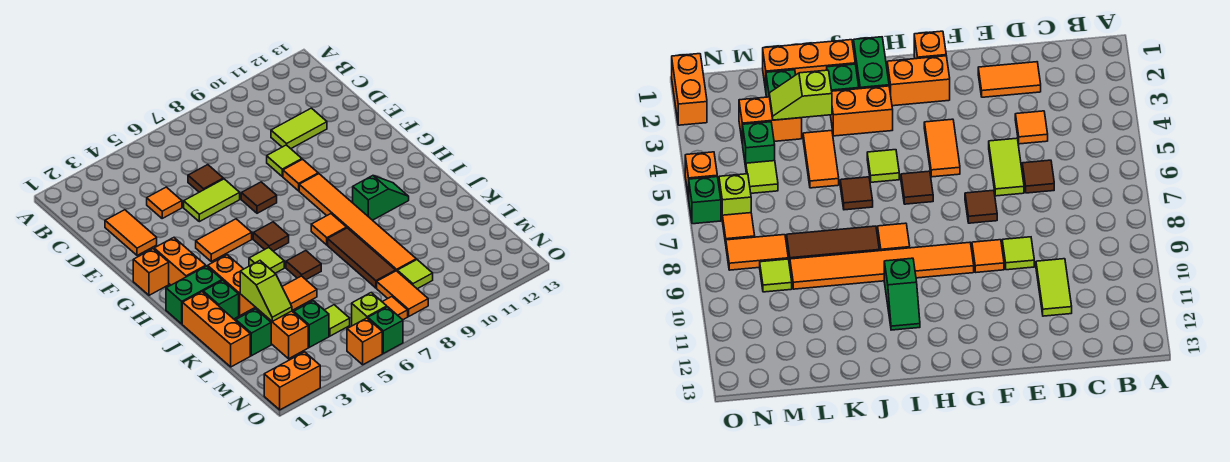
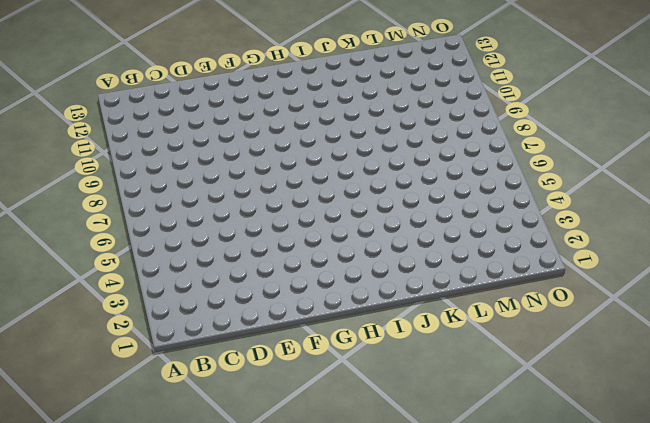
none -> orange tile D2:E2 level 1
none -> orange tile D4 level 1
none -> brown tile D6 level 1
none -> lime tile D10:D11 level 1

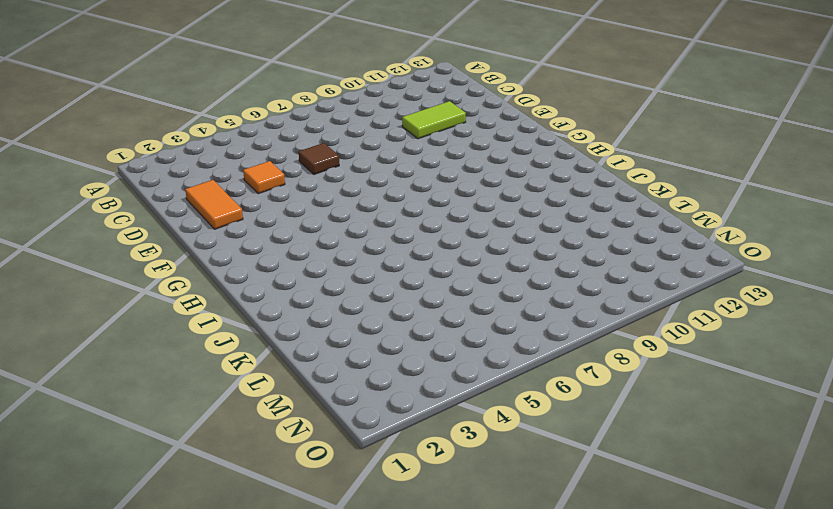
none -> lime tile E5:E6 level 1
none -> lime tile E9 level 1
none -> brown tile F7 level 1
none -> orange tile F9 level 1

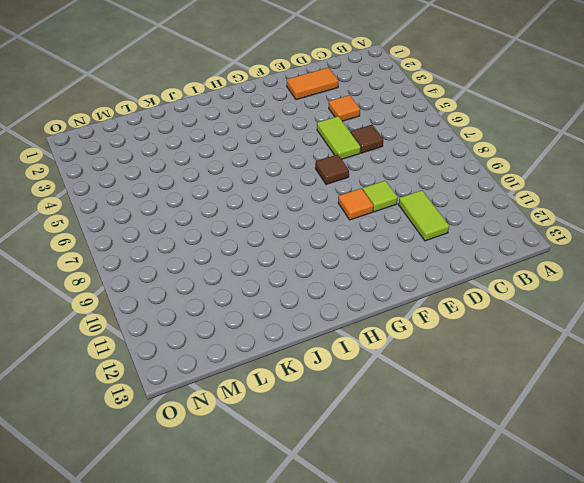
none -> orange brick G1 level 1
none -> orange brick G2:H2 level 1
none -> orange tile G4:G5 level 1
none -> orange tile G9:L9 level 1

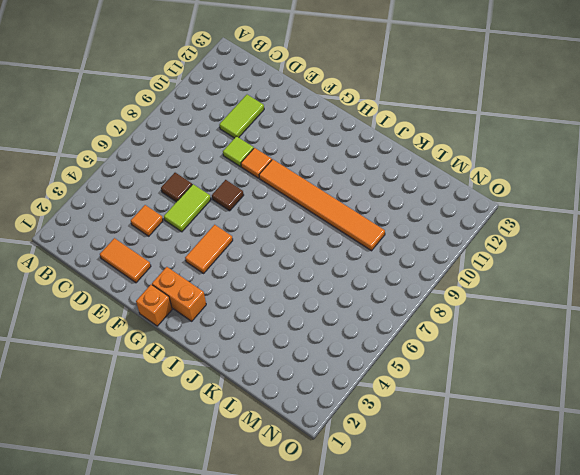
none -> brown tile H6 level 1
none -> green brick I1:I2 level 1
none -> orange brick I3:J3 level 1
none -> lime tile I5 level 1

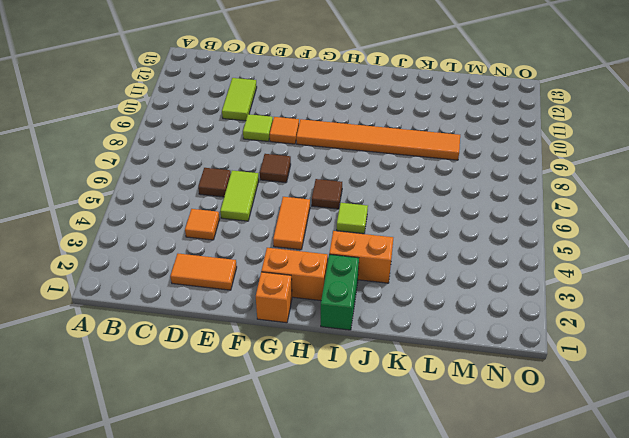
none -> orange tile I8 level 1
none -> green slope I10:I11 level 1 top 10
none -> orange brick J1:L1 level 1
none -> green brick J2 level 1

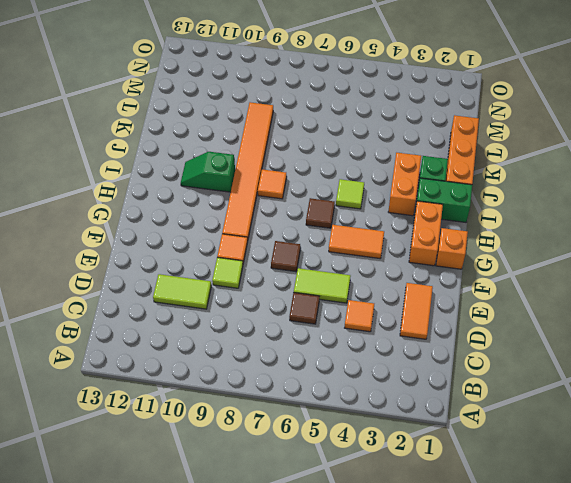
none -> brown tile J6 level 1
none -> brown tile J8:L8 level 1
none -> orange tile K4:K5 level 1
none -> green brick L2 level 1

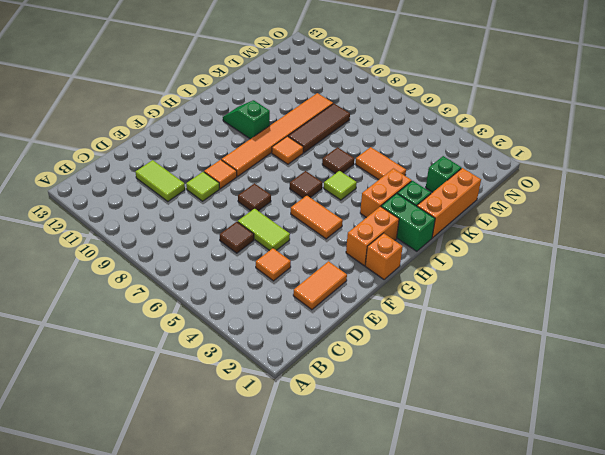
none -> orange brick L3:M3 level 1
none -> green brick M4 level 1
none -> lime tile M5 level 1
none -> orange tile M8:N8 level 1

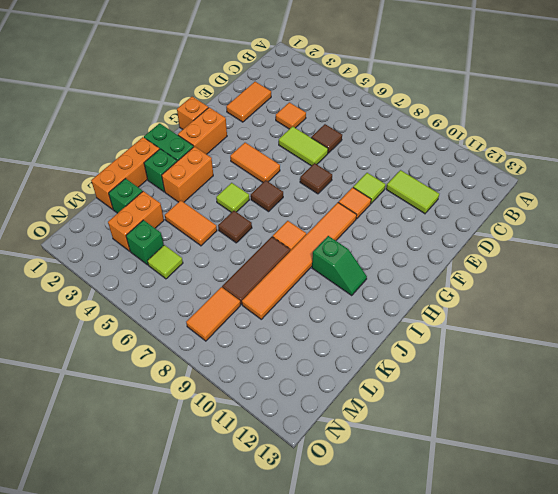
none -> lime tile M9 level 1
none -> lime brick N6 level 1
none -> orange tile N7 level 1
none -> orange brick O1:O2 level 1

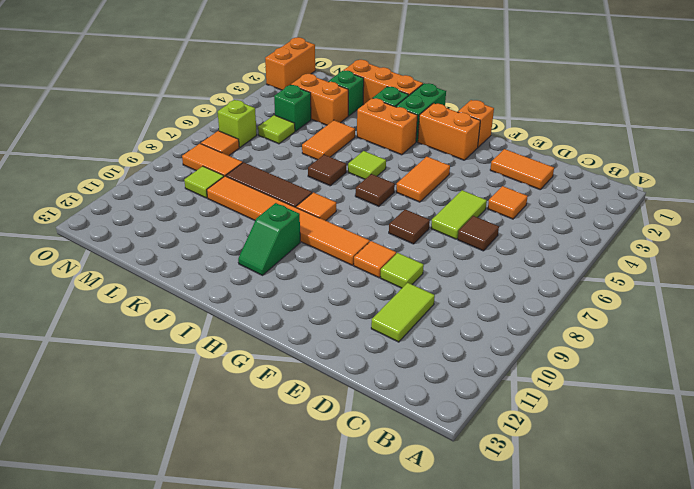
none -> orange brick O5 level 1
none -> green brick O6 level 1
none -> lime slope K3:L3 level 2 top K

